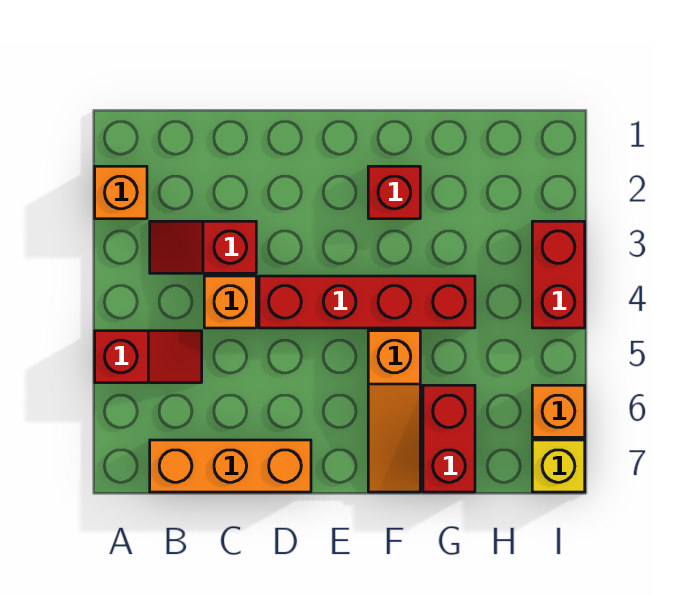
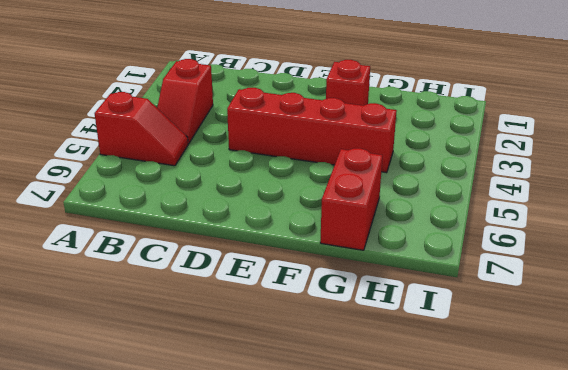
red slope B3:B4 level 1 top 3 -> red slope B3:C3 level 1 top C
none -> orange brick A2 level 1
none -> orange brick B7:D7 level 1
none -> orange brick C4 level 1

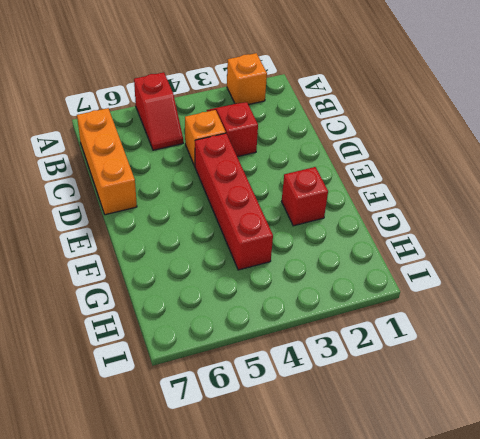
none -> orange slope F5:F7 level 1 top 5
none -> red brick G6:G7 level 1
none -> red brick I3:I4 level 1

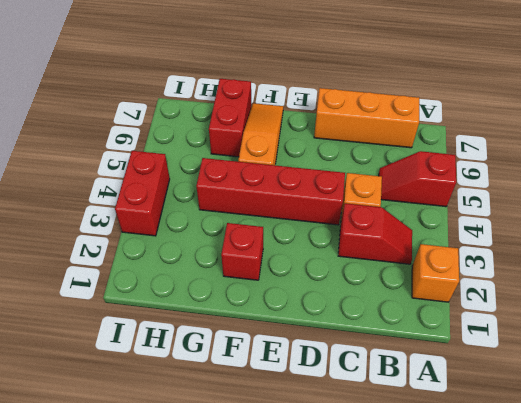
none -> orange brick I6 level 1
none -> yellow brick I7 level 1

